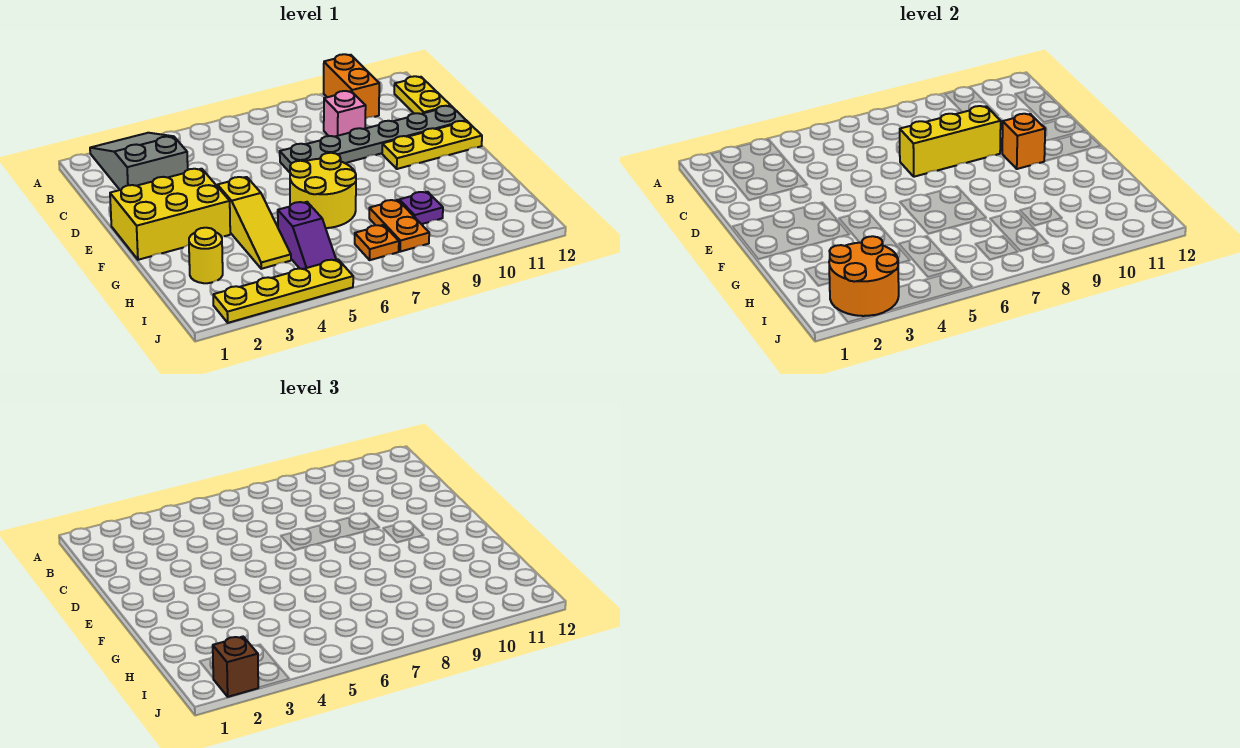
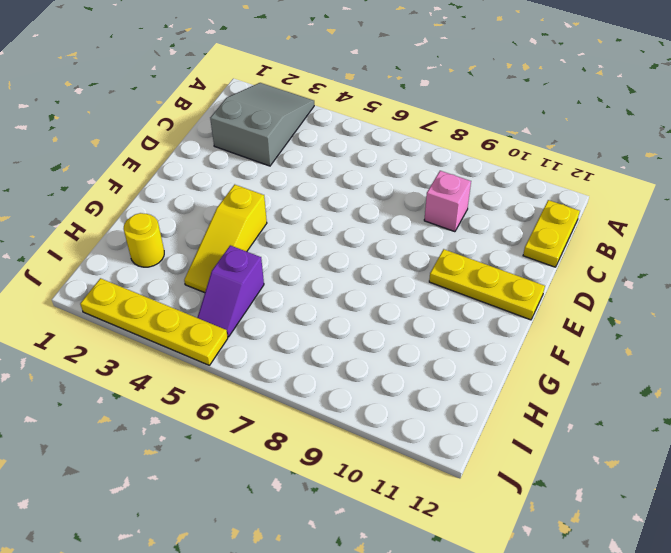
none -> orange brick A10:B10 level 1
none -> grey plate D7:D12 level 1
none -> yellow brick E1:F3 level 1

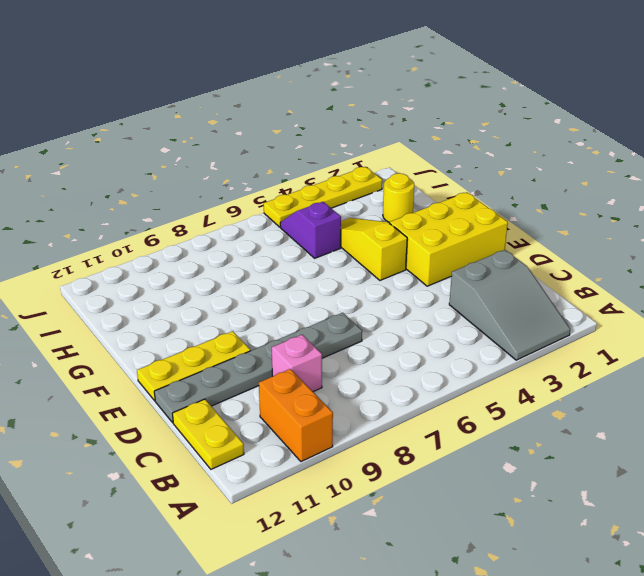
none -> yellow round brick F6:G7 level 1
none -> orange plate H8:I8 level 1
none -> purple plate H9 level 1

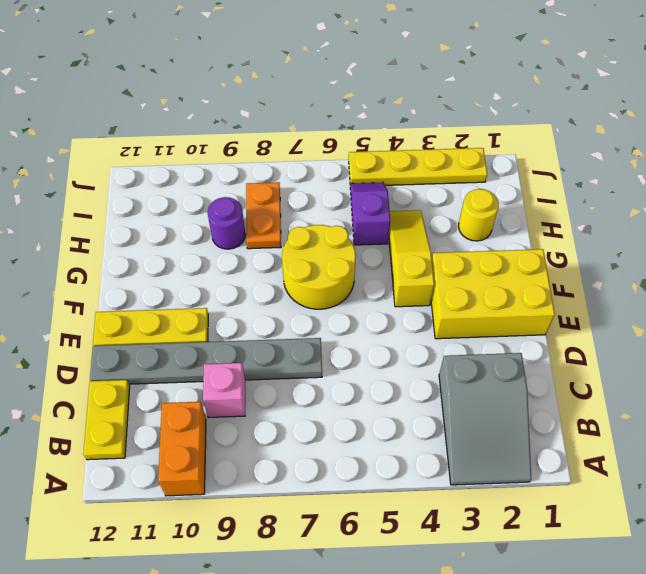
purple round brick H9 level 1 -> purple plate H9 level 1
none -> orange plate I7 level 1
none -> yellow brick D7:D9 level 2
none -> orange brick E10 level 2

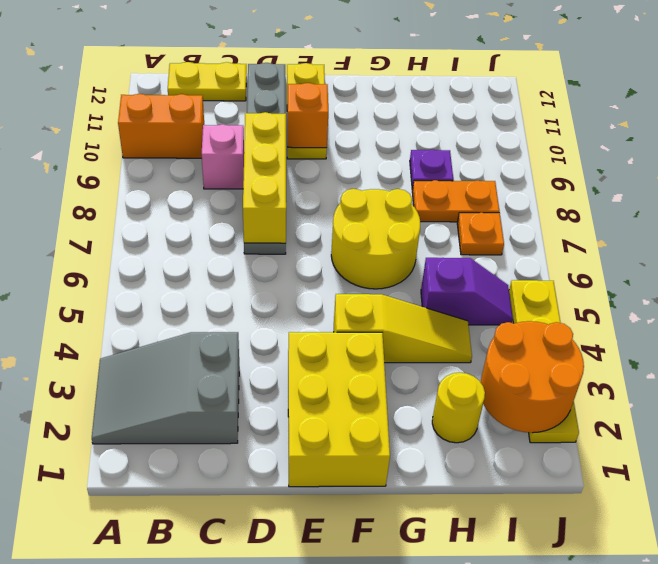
none -> brown brick J2 level 3

